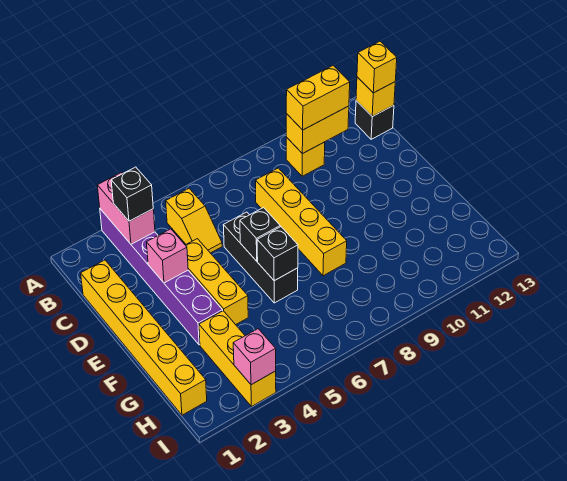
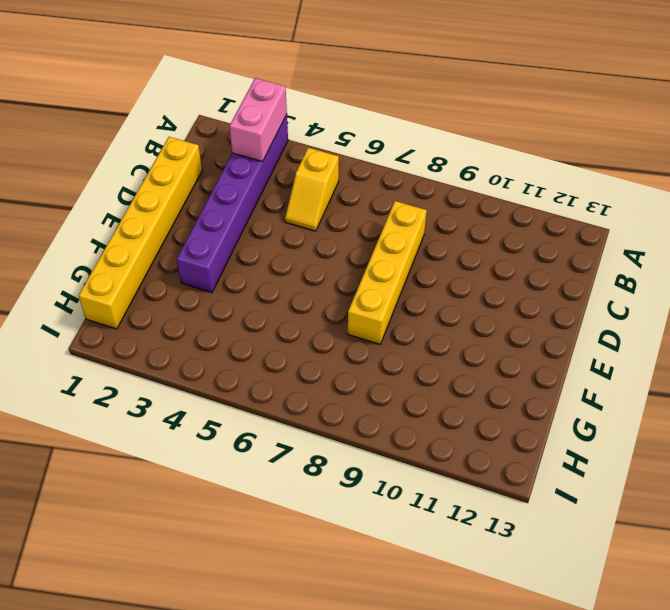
none -> yellow brick B10 level 1
none -> black brick B13 level 1
none -> yellow brick D4:F4 level 1

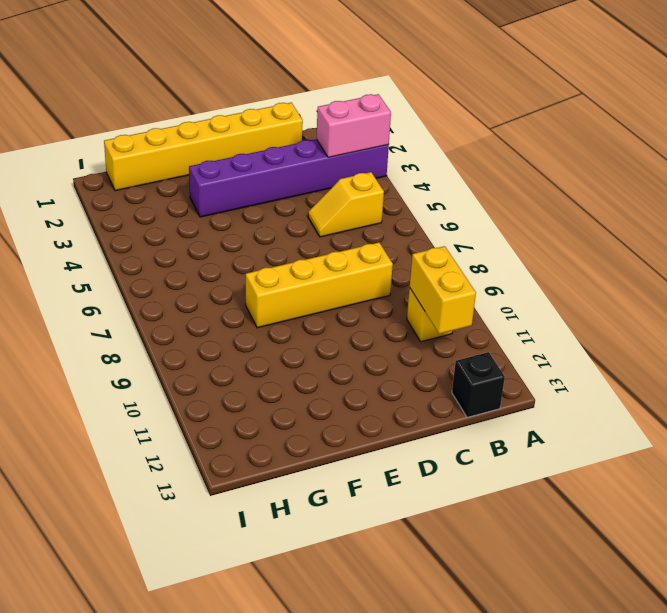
none -> yellow brick D4:F4 level 1
none -> black brick D6:F6 level 1
none -> yellow brick G3:I3 level 1

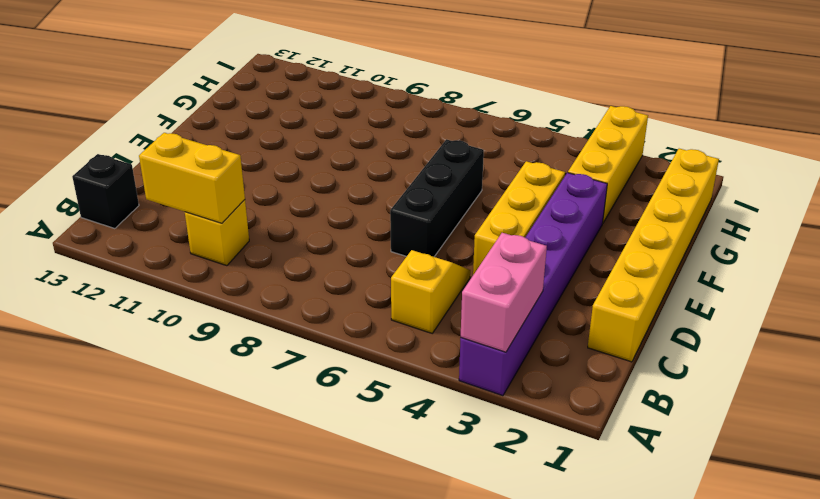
none -> yellow brick C8:F8 level 1
none -> yellow brick B13 level 2
none -> pink brick D3 level 2

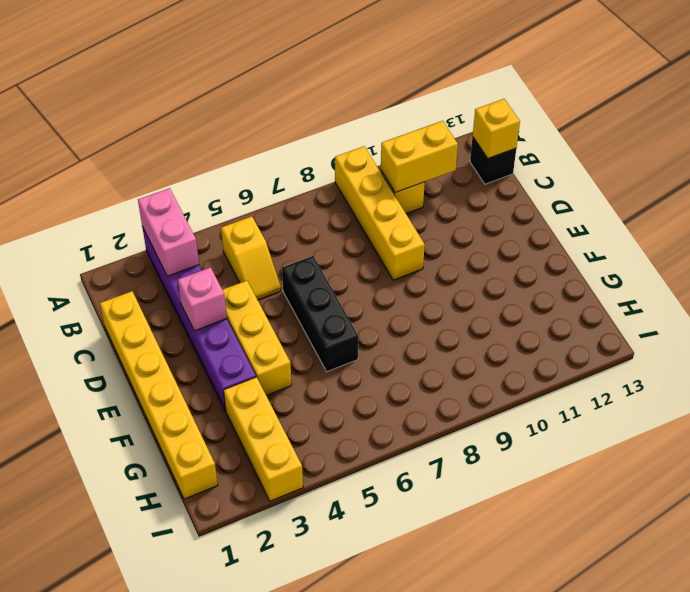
yellow brick A9:D9 level 1 -> yellow brick C8:F8 level 1
none -> black brick E6 level 2
none -> black brick F6 level 2
none -> pink brick I3 level 2

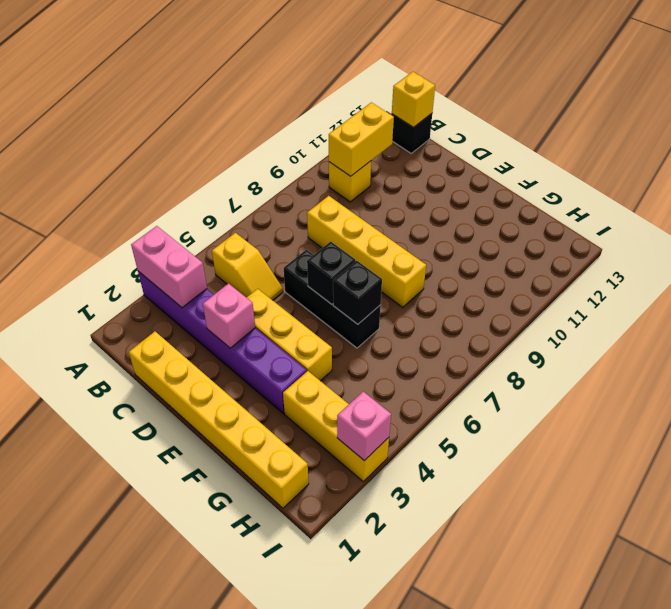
none -> black brick B3 level 3
none -> yellow brick B10:B11 level 3
none -> yellow brick B13 level 3

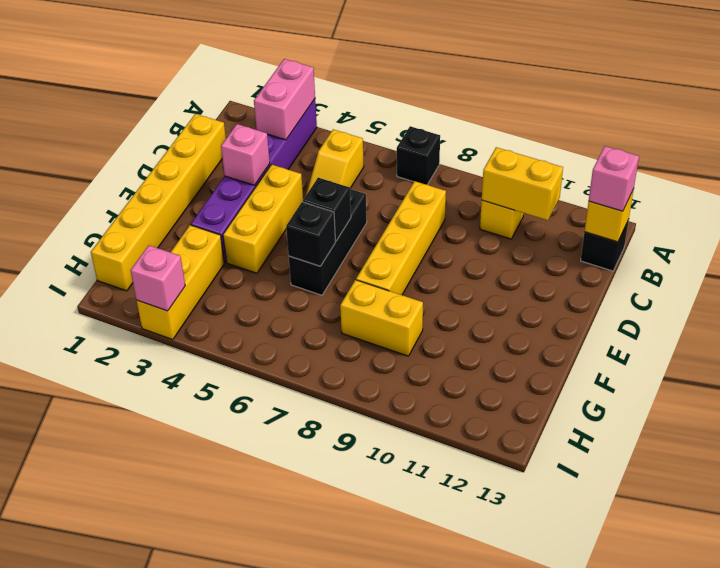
black brick A7 level 1 -> black brick B3 level 3
pink brick B13 level 3 -> yellow brick B13 level 3
yellow brick G8:G9 level 1 -> yellow brick B10:B11 level 3

